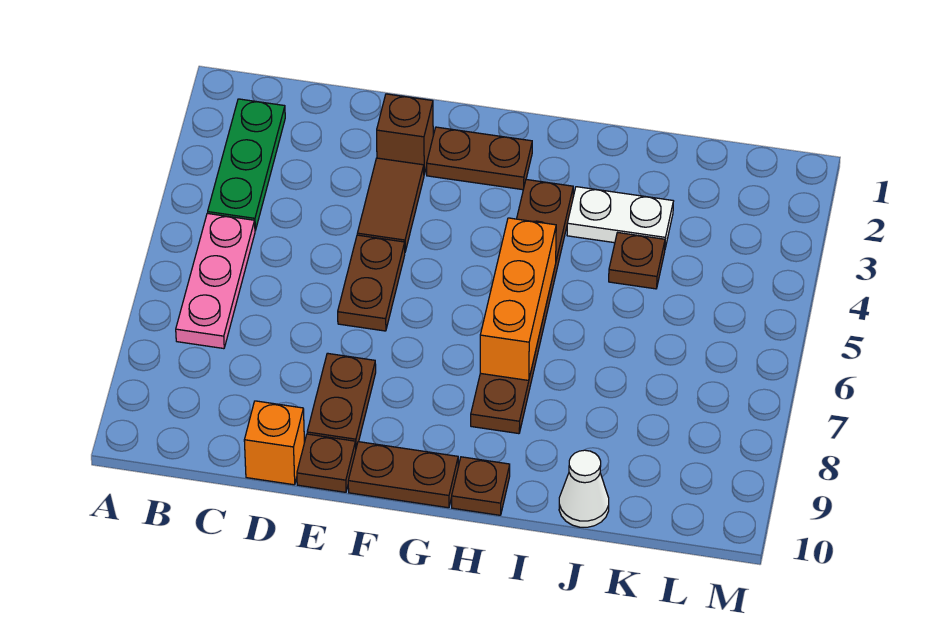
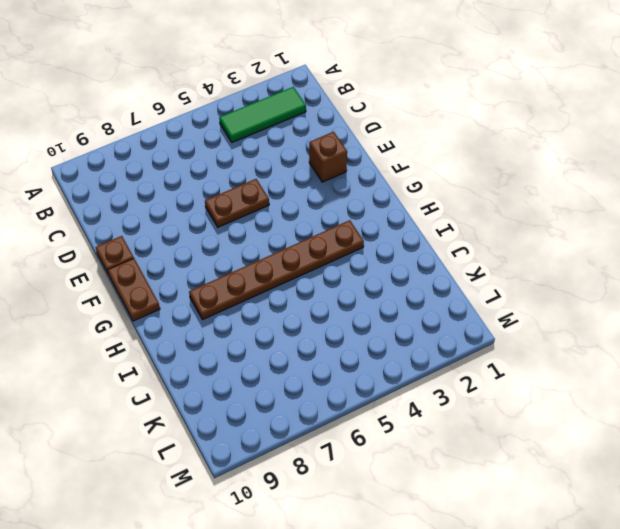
green tile B2:B4 level 1 -> green plate B2:B4 level 1
none -> pink plate B5:B7 level 1
none -> orange brick D10 level 1
none -> brown tile E3:E4 level 1

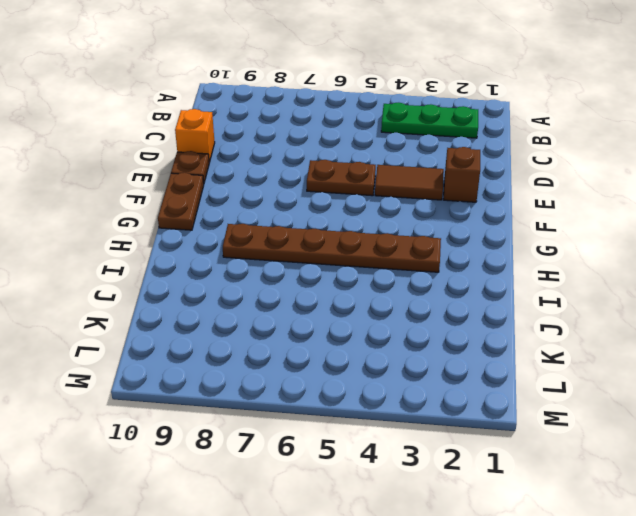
none -> pink plate B5:B7 level 1
none -> brown plate E8:E9 level 1
none -> brown plate F2:G2 level 1

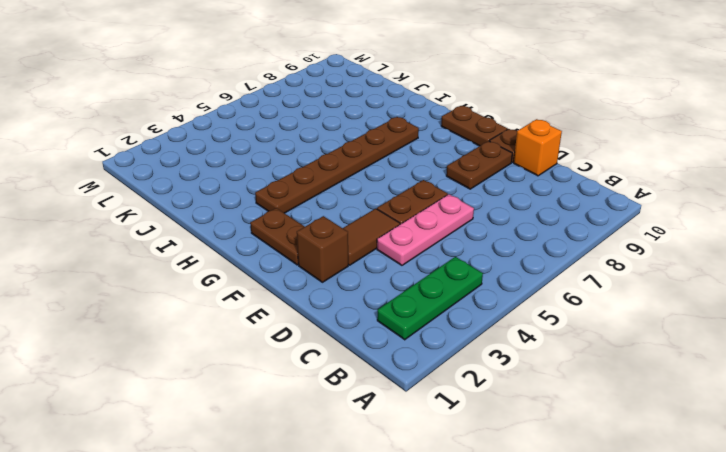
pink plate D4:D6 level 1 -> pink plate B5:B7 level 1
none -> brown plate H10 level 1
none -> white plate I3:J3 level 1
none -> brown plate J4 level 1

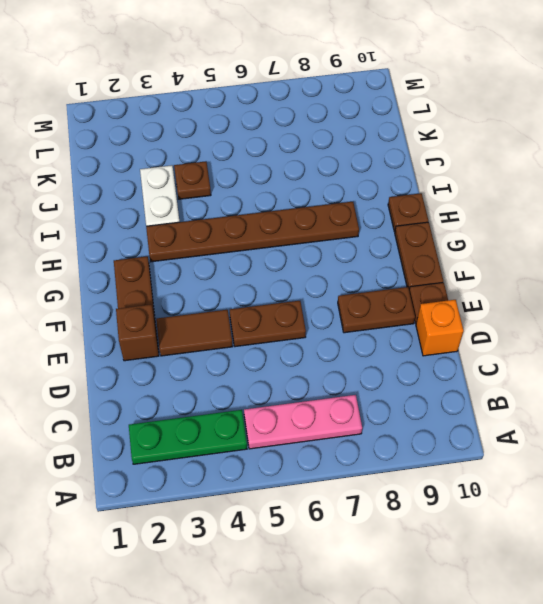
none -> white cone J10 level 1
none -> orange brick H5:H7 level 2

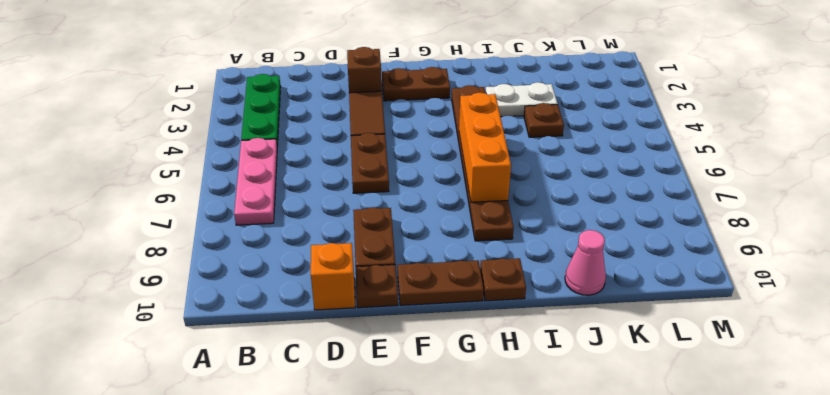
pink cone J10 level 1 -> white cone J10 level 1

